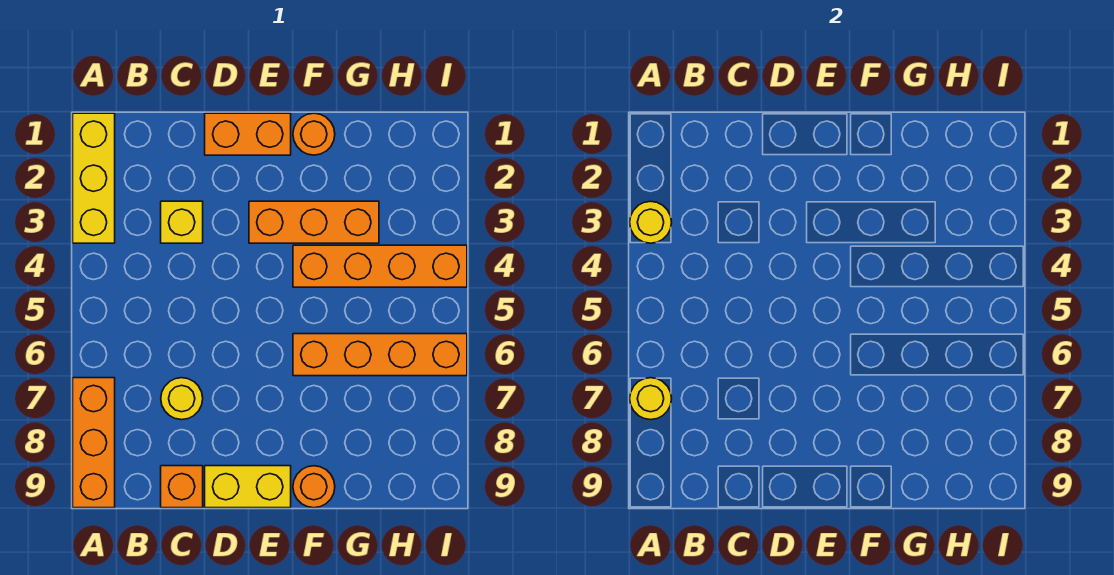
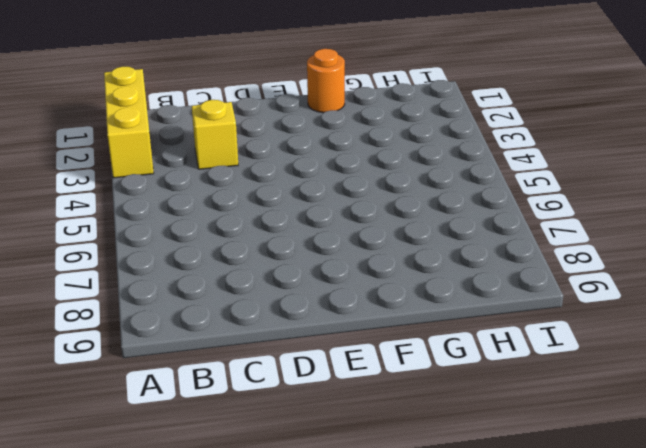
none -> orange brick A7:A9 level 1
none -> yellow round brick C7 level 1
none -> orange brick C9 level 1

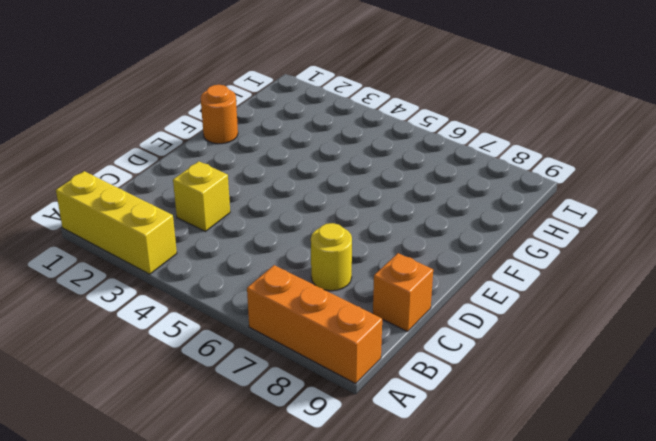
none -> orange brick D1:E1 level 1
none -> yellow brick D9:E9 level 1
none -> orange brick E3:G3 level 1

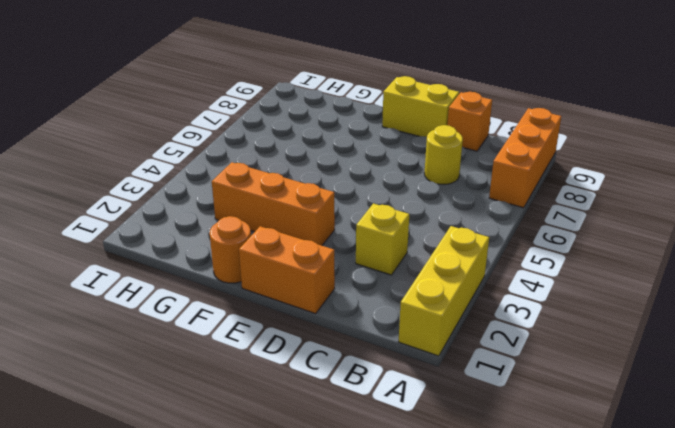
none -> orange brick F4:I4 level 1
none -> orange brick F6:I6 level 1
none -> orange round brick F9 level 1

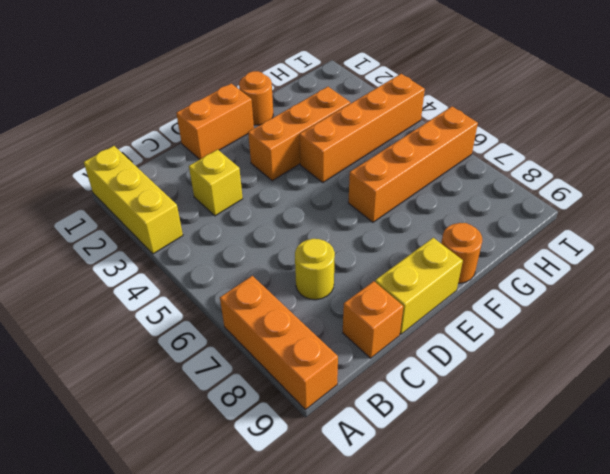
none -> yellow round brick A3 level 2
none -> yellow round brick A7 level 2

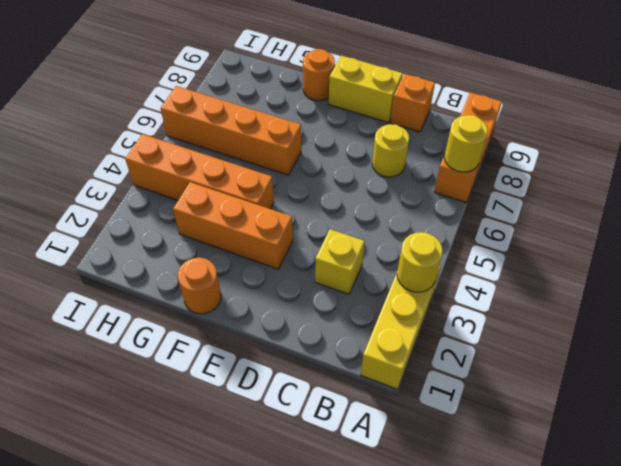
none -> orange brick D1:E1 level 1

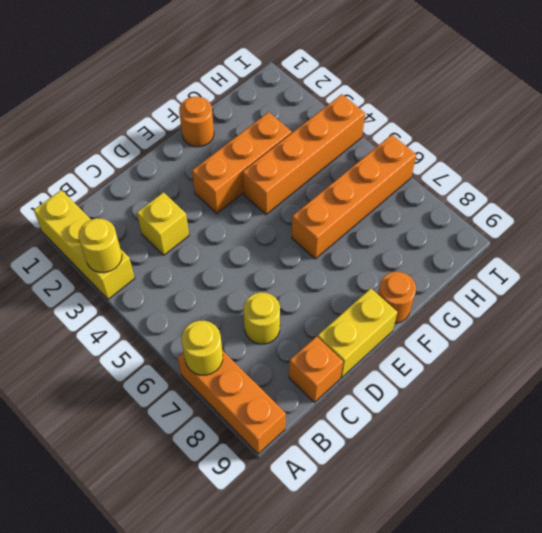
none -> orange brick D1:E1 level 1

